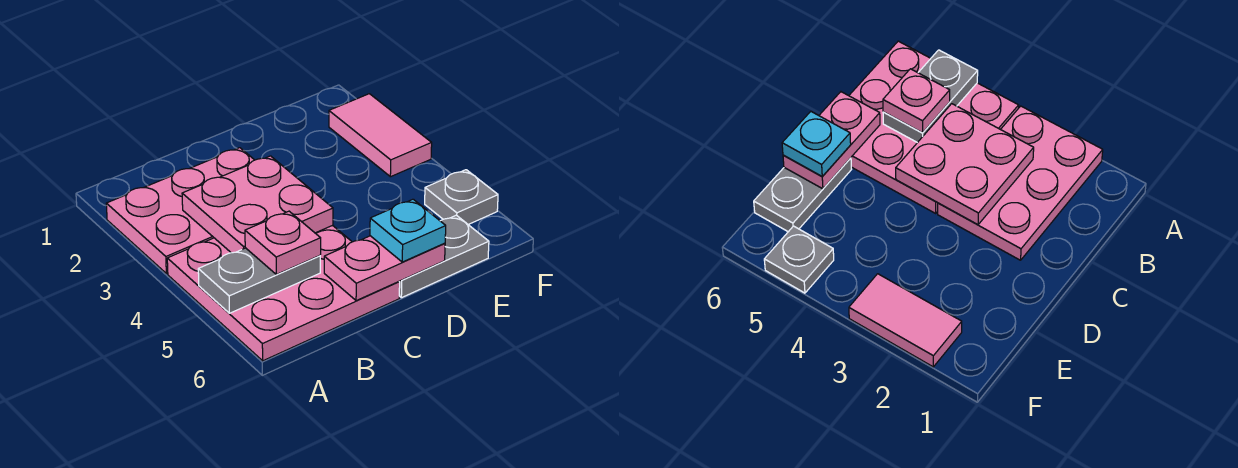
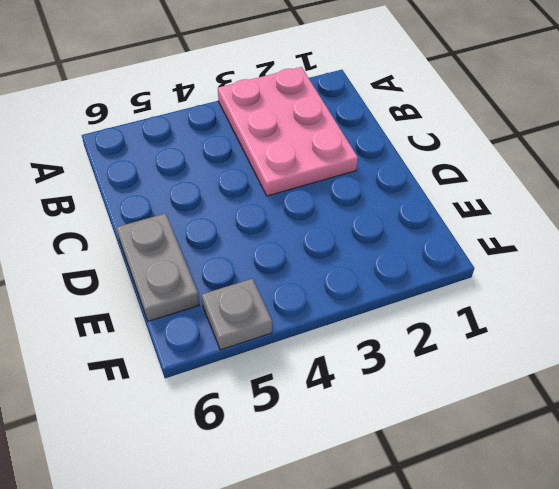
none -> pink plate A4:C6 level 1
none -> pink tile F2:F3 level 1

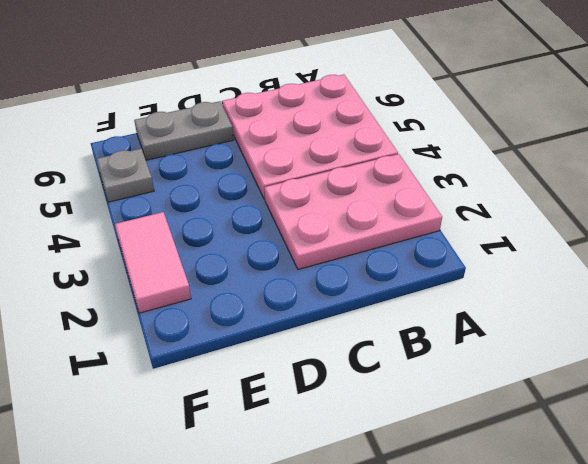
none -> grey plate A5:B5 level 2
none -> pink plate B3:C4 level 2

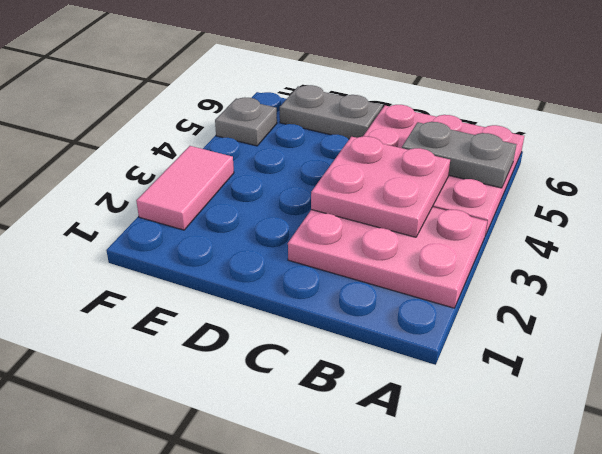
none -> pink plate C6:D6 level 2
none -> pink plate B5 level 3

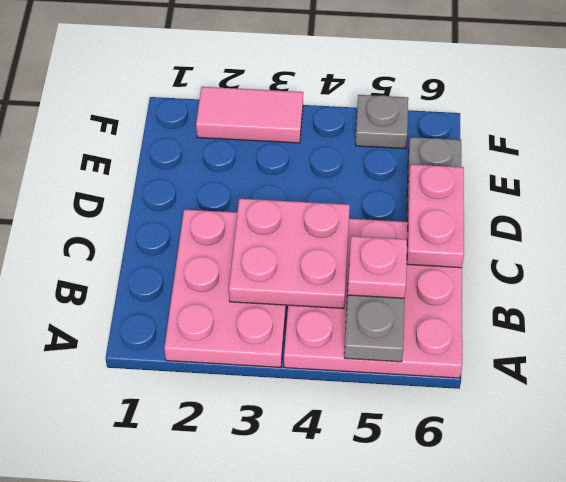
none -> cyan plate D6 level 3

